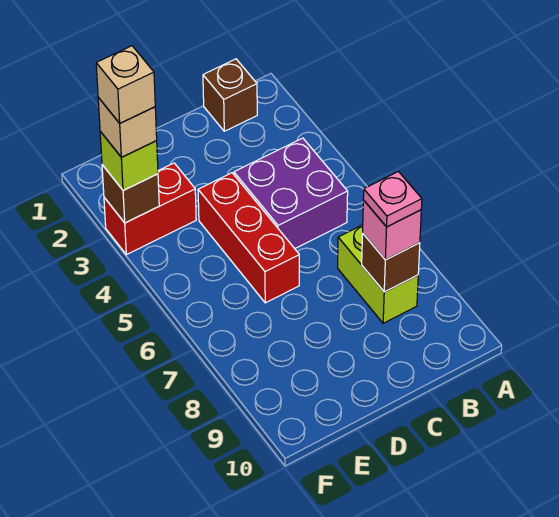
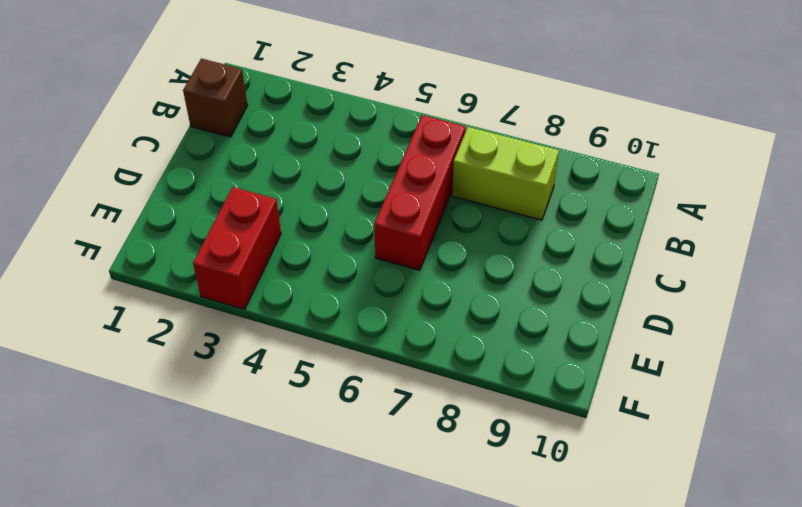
red brick B6:D6 level 1 -> red brick D4:D6 level 1
none -> purple brick B4:C5 level 1
none -> brown brick B8 level 2
none -> brown brick F3 level 2

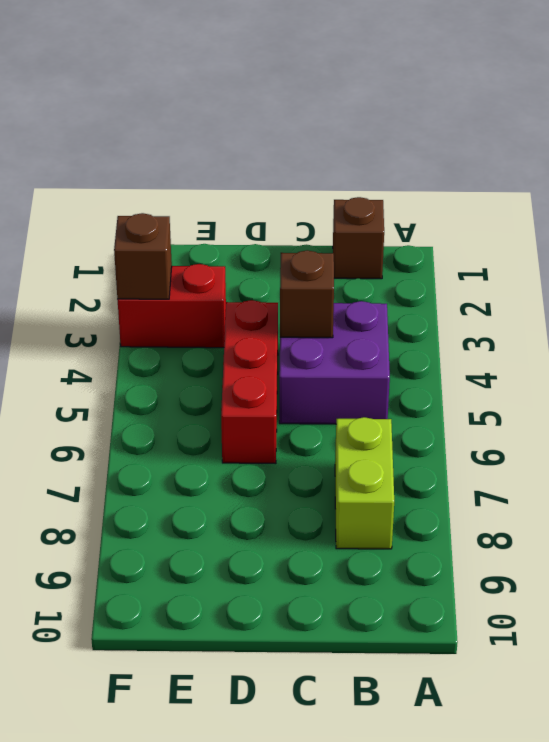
brown brick C4 level 2 -> brown brick B8 level 2
none -> pink brick B8 level 3
none -> lime brick F3 level 3
none -> pink plate B8 level 4

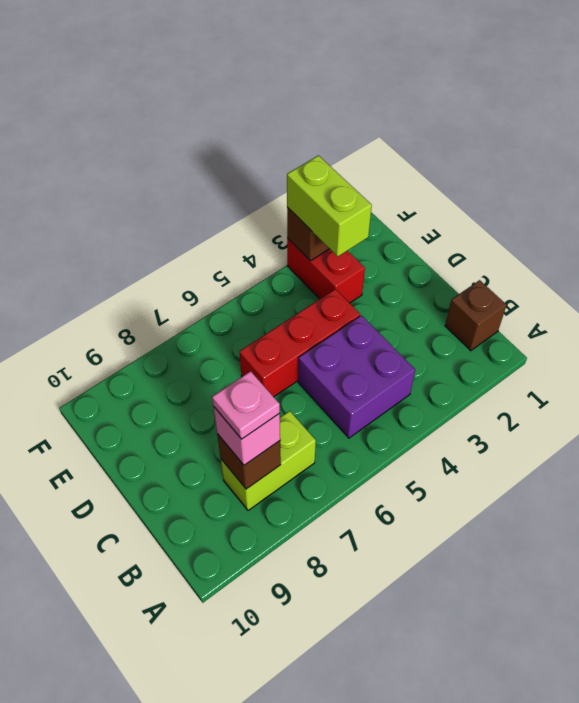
lime brick E3:F3 level 3 -> lime brick F3 level 3
none -> tan brick F3 level 4
none -> tan brick F3 level 5

